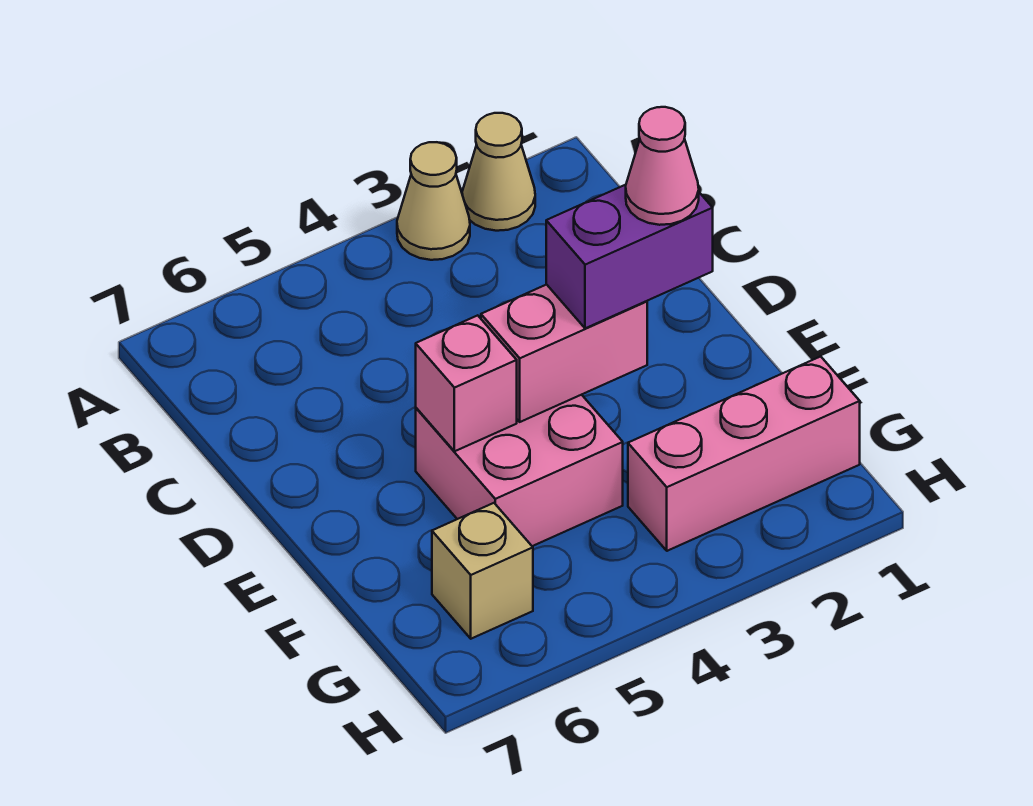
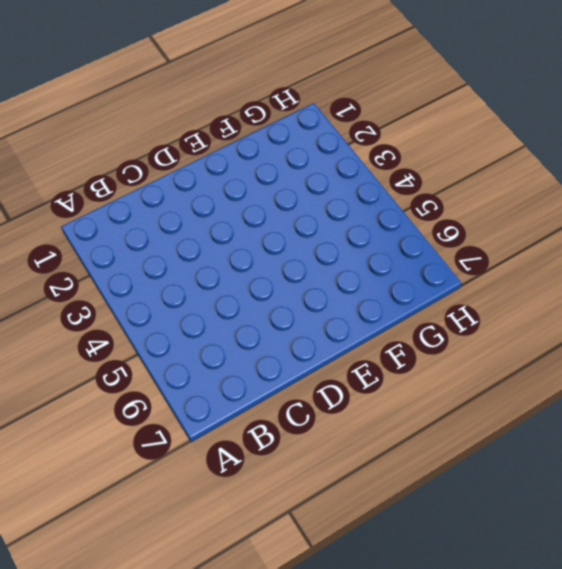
none -> tan cone A2 level 1
none -> tan cone A3 level 1

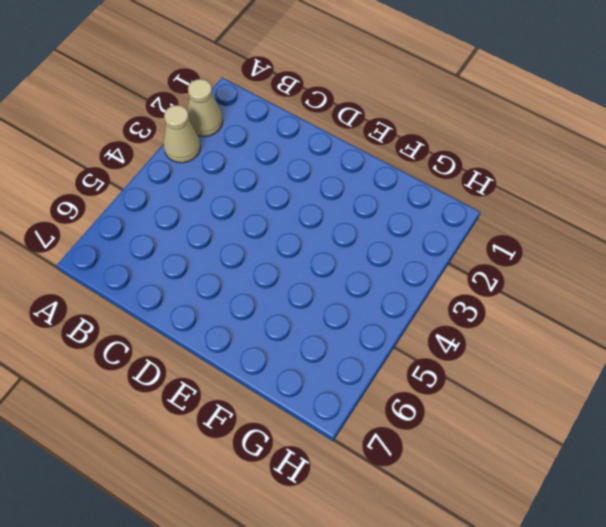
none -> pink brick E4:F5 level 1
none -> pink brick G1:G3 level 1

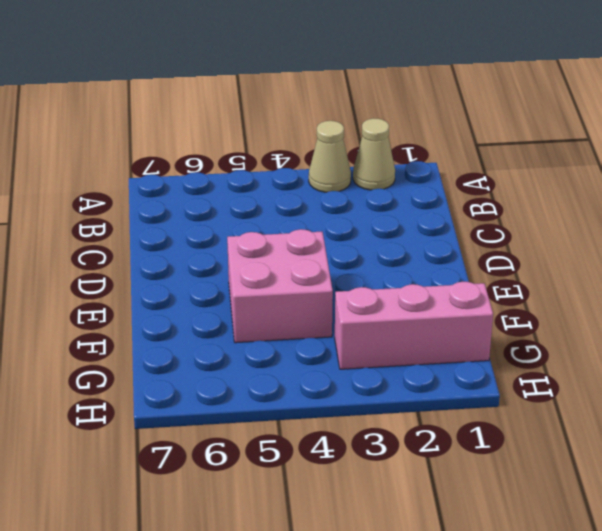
none -> tan brick G6 level 1
none -> pink brick E3:E4 level 2

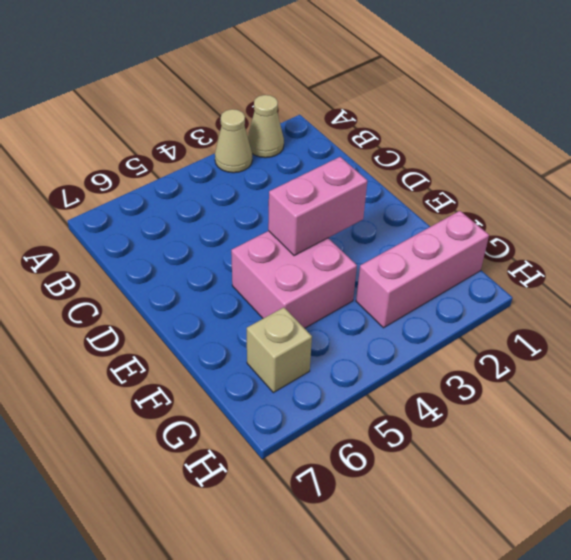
none -> pink brick E5 level 2
none -> purple brick E2:E3 level 3

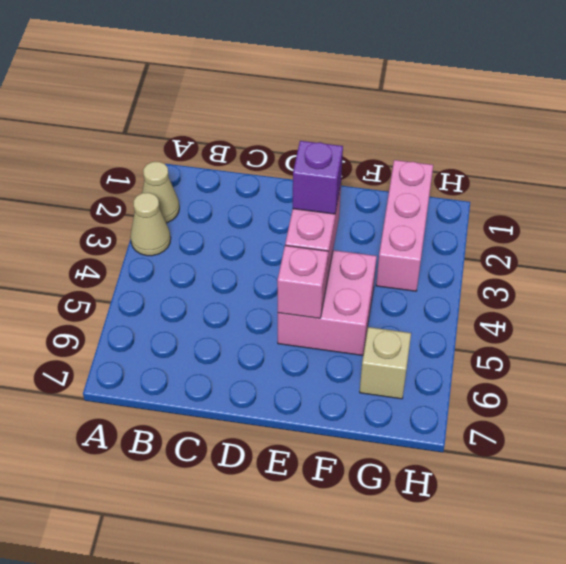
purple brick E3 level 3 -> purple brick E2:E3 level 3
none -> pink cone E2 level 4

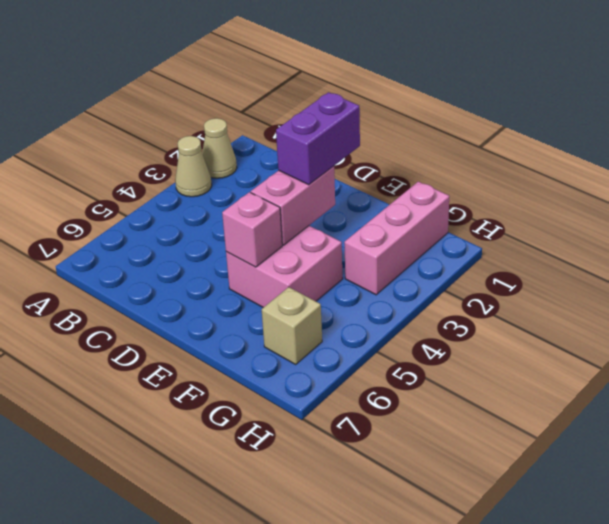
none -> pink cone E2 level 4

